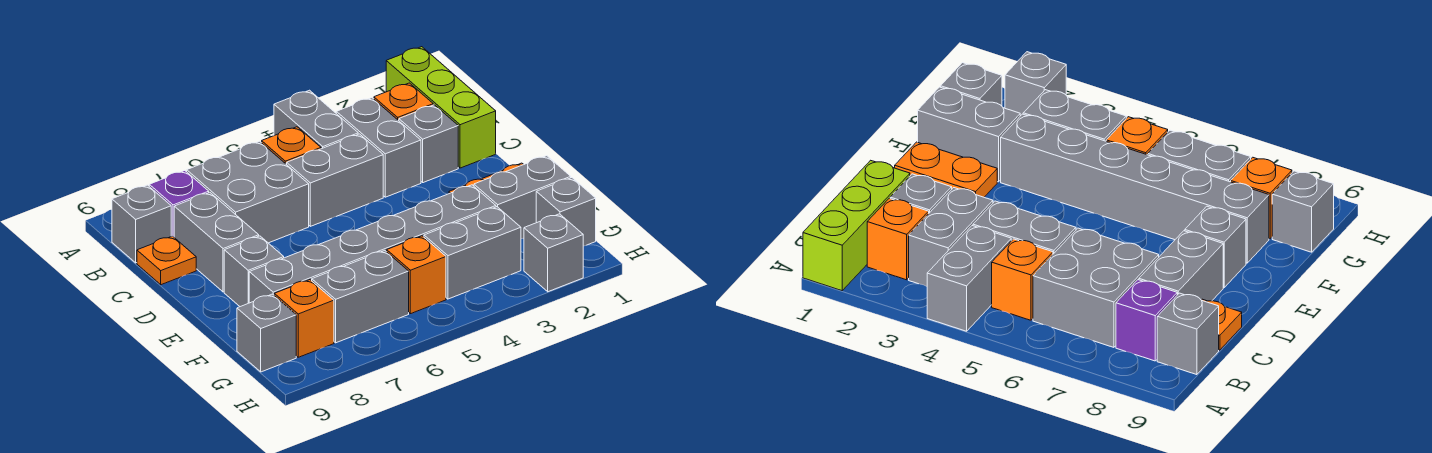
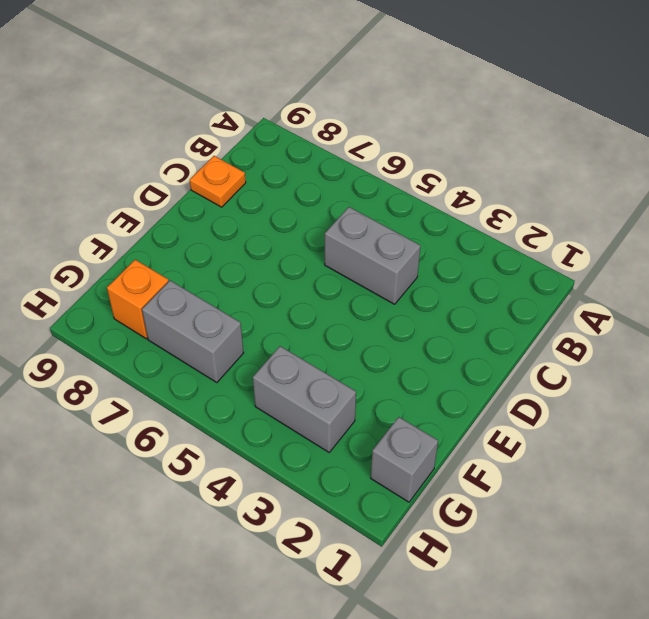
none -> lime brick A1:C1 level 1
none -> grey brick A4:B4 level 1
none -> orange brick B2 level 1

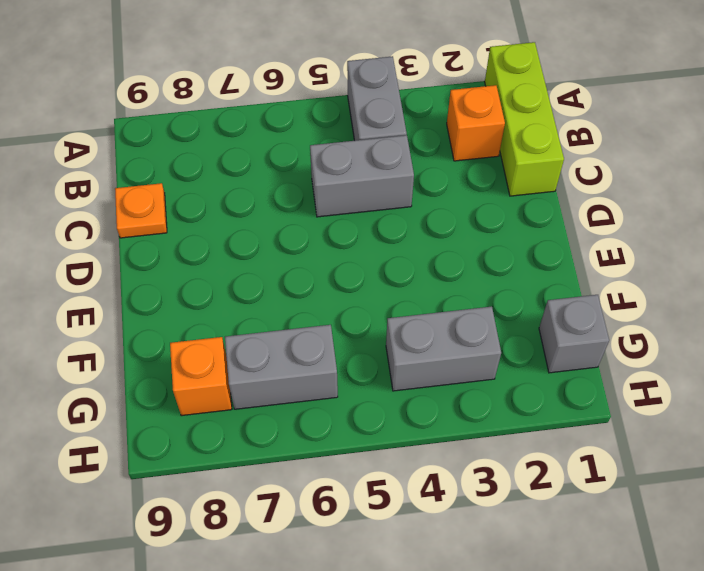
none -> grey brick B3:C3 level 1
none -> orange brick B5 level 1
none -> grey brick B6:C7 level 1

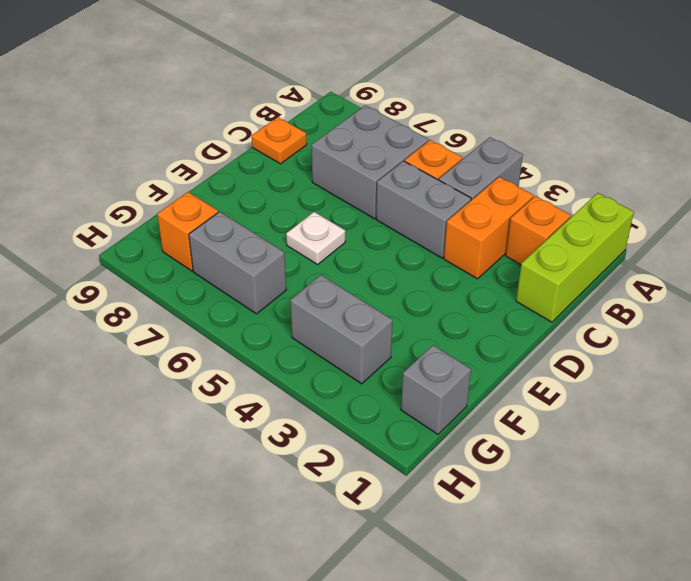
orange brick B3:C3 level 1 -> grey brick B3:C3 level 1
white plate E6 level 1 -> none
none -> purple brick B8 level 1
none -> grey brick B9 level 1
none -> grey brick C2 level 1

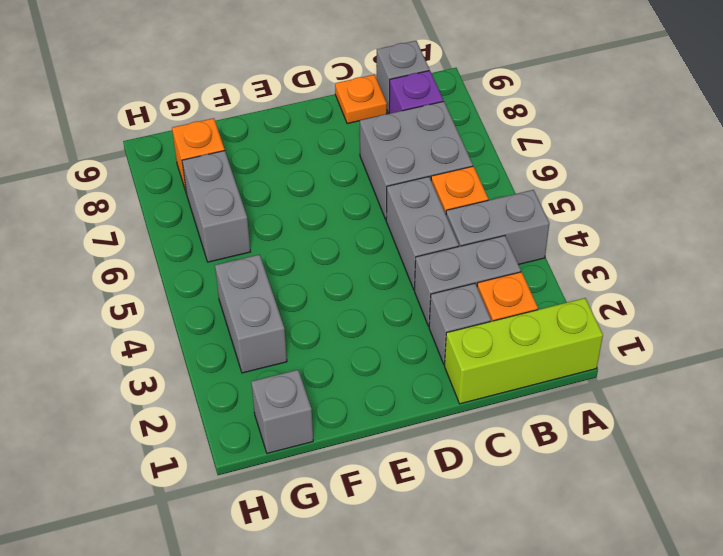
none -> grey brick C8:D8 level 1
none -> orange plate E1:E2 level 1
none -> grey brick E8 level 1

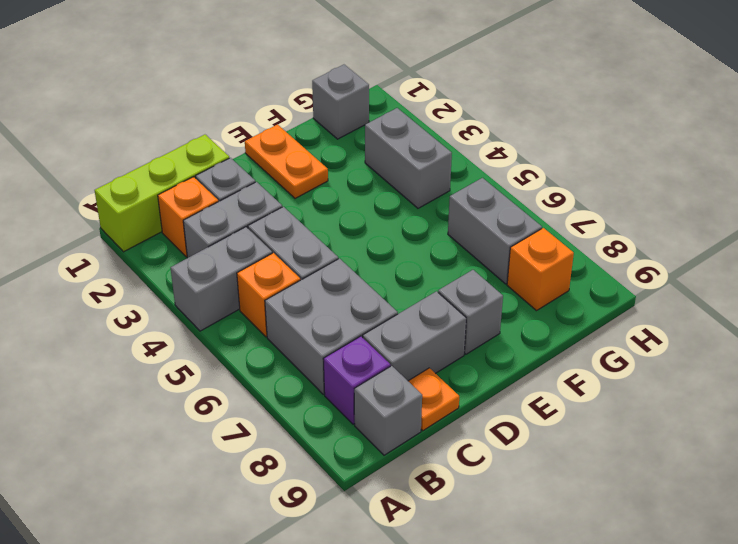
none -> grey brick F1:F2 level 1
none -> grey brick F3:F8 level 1
none -> orange brick G5 level 1

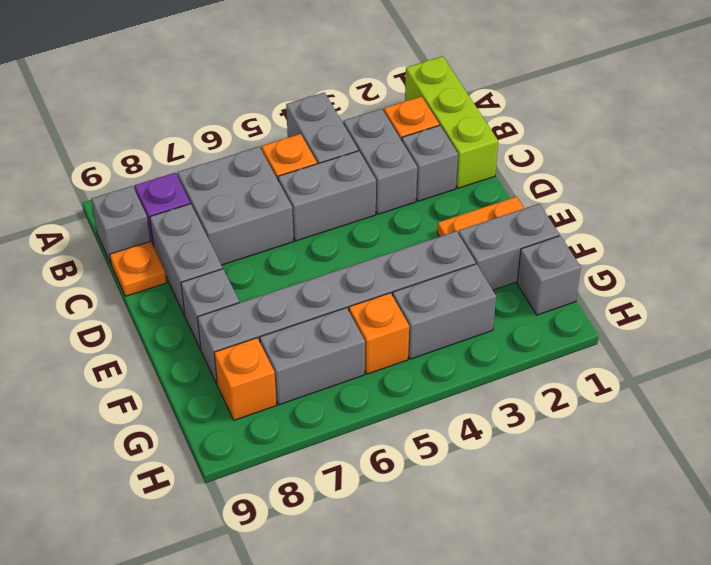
none -> grey brick G9 level 1
none -> grey brick H2 level 1

